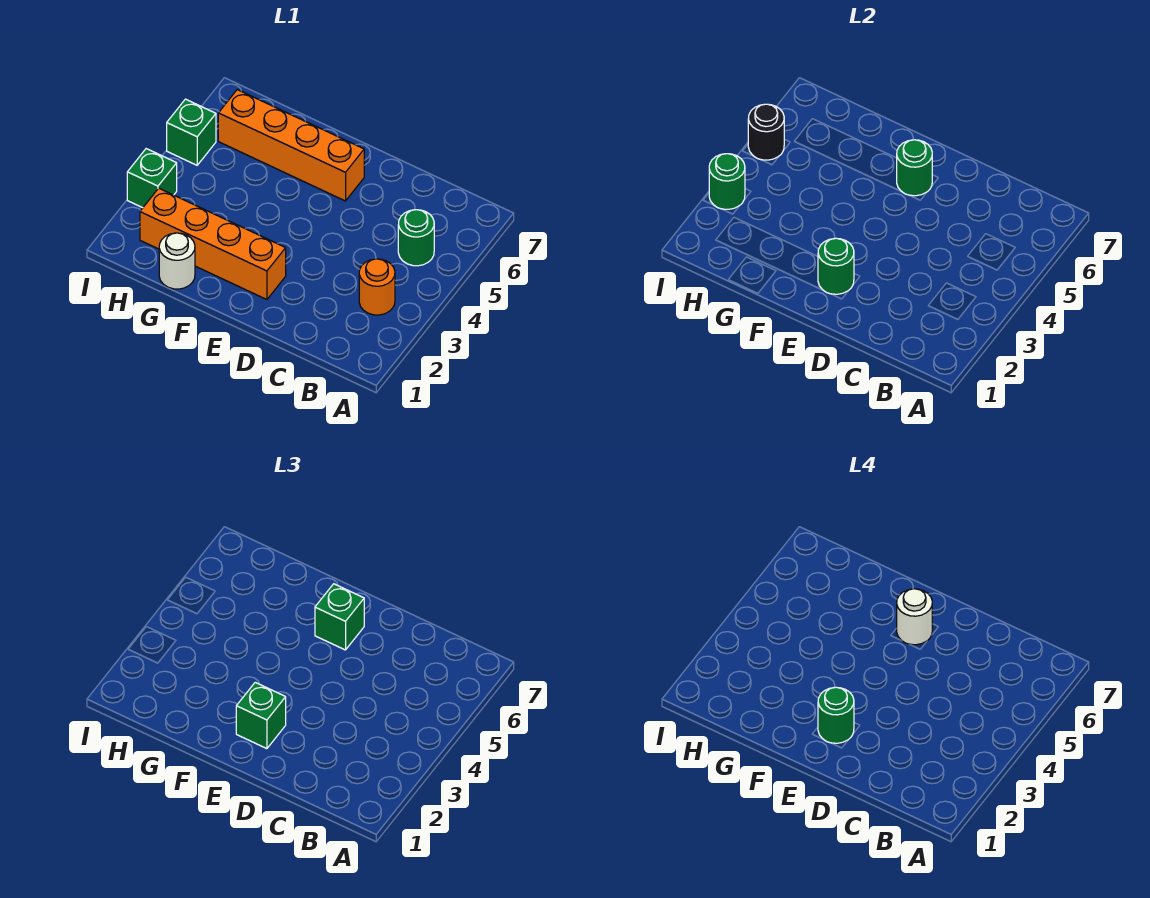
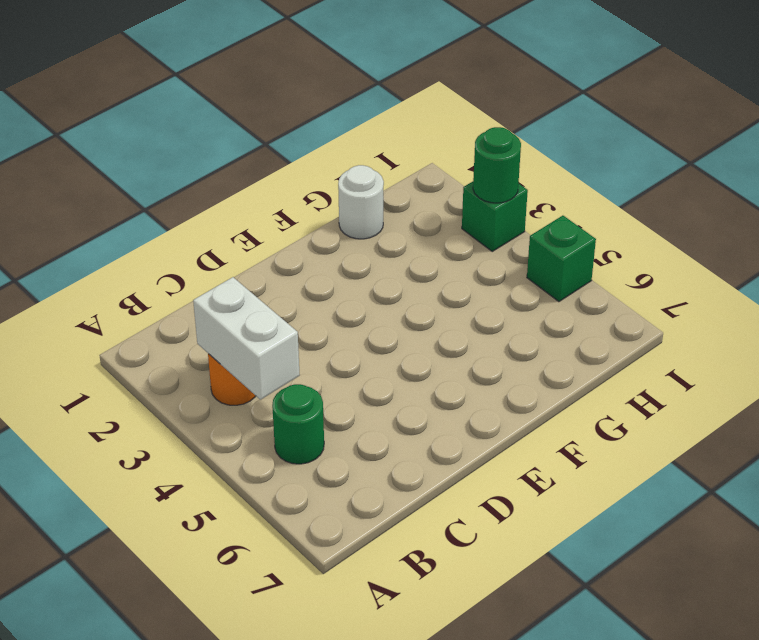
white brick B3:B4 level 2 -> none
none -> orange brick E2:H2 level 1
none -> orange brick E6:H6 level 1
none -> green round brick E2 level 2

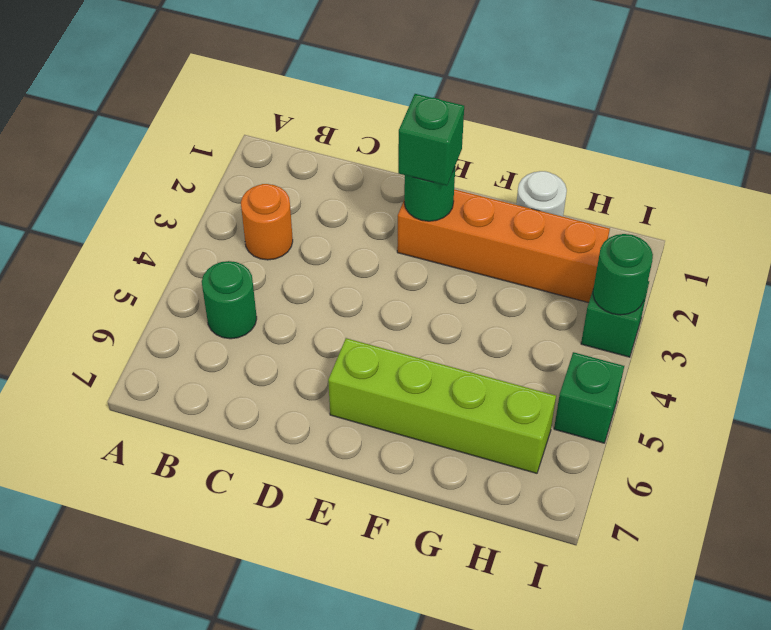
lime brick E6:H6 level 1 -> orange brick E6:H6 level 1
none -> green round brick E6 level 2
none -> black round brick I5 level 2
none -> green brick E6 level 3

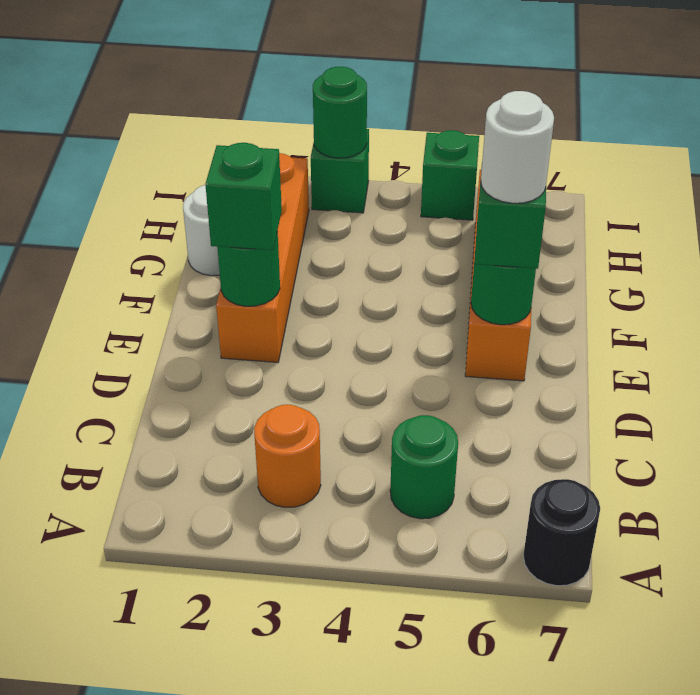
black round brick A7 level 1 -> black round brick I5 level 2
none -> green round brick E2 level 4

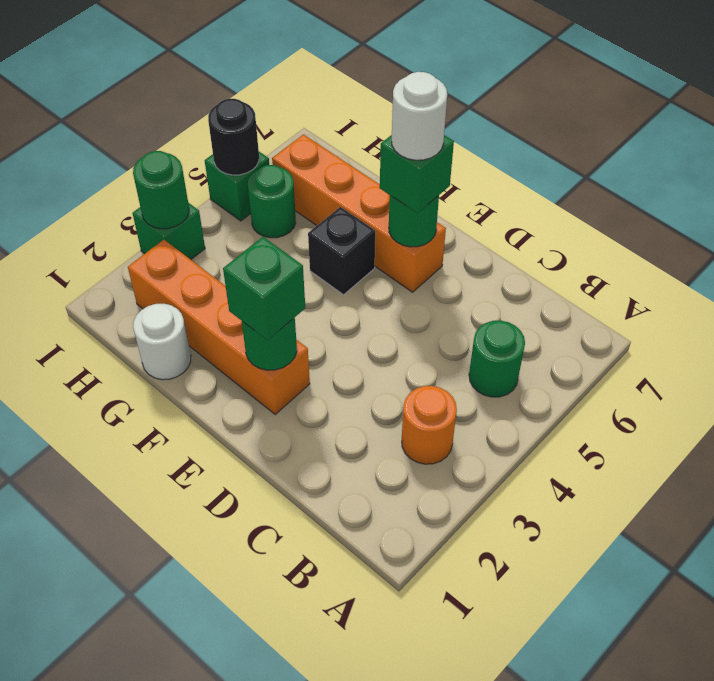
black brick F5 level 1 -> none
green round brick H5 level 1 -> green round brick E2 level 4

